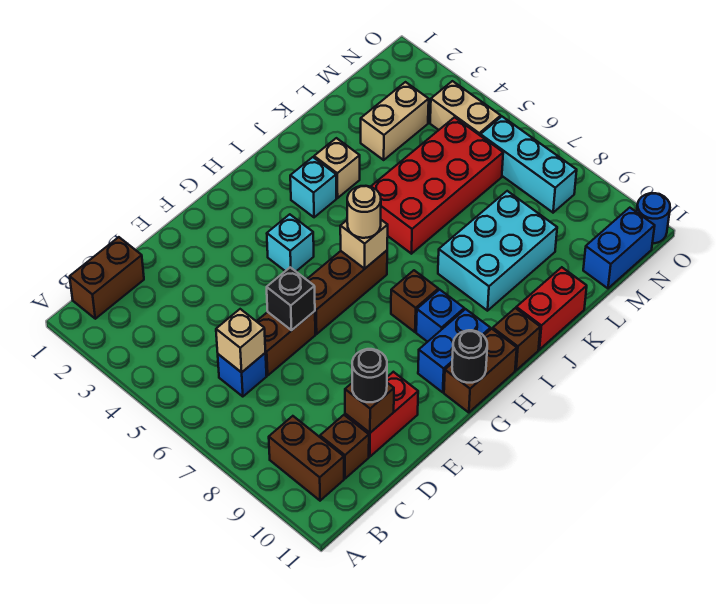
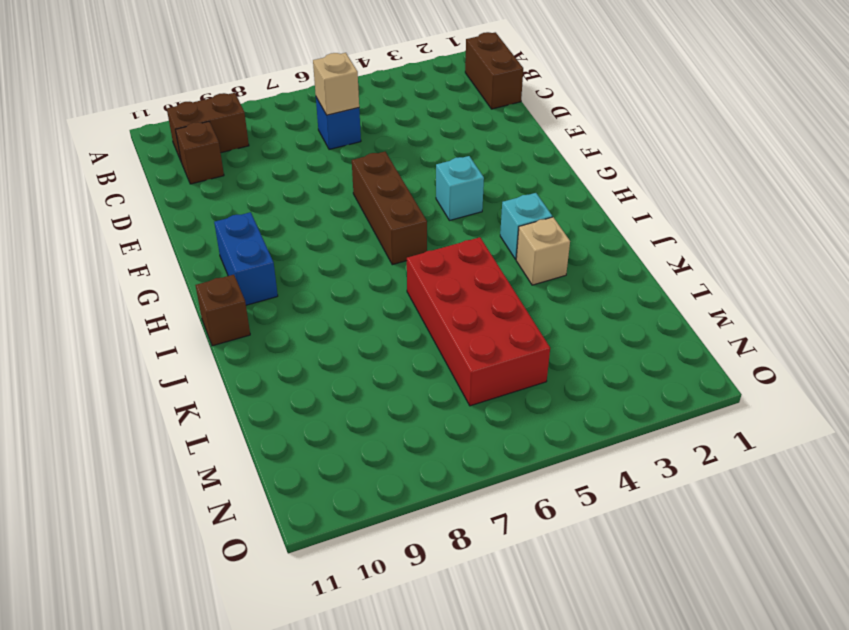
none -> brown brick D6:E6 level 1
none -> red brick D10:E10 level 1
none -> brown brick G11:H11 level 1
none -> brown brick H8 level 1

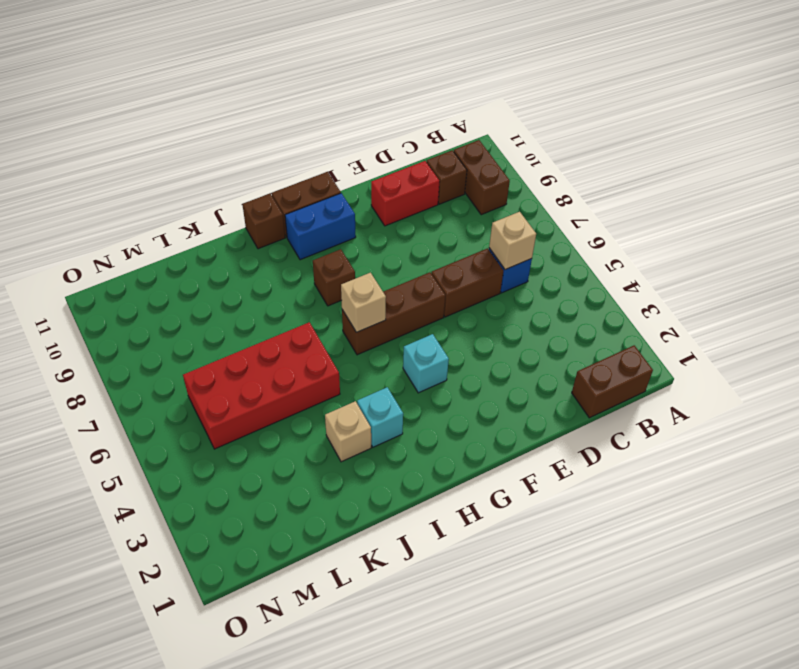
none -> blue brick H9 level 1
none -> cyan brick J8:L9 level 1
none -> red brick J11:K11 level 1
none -> tan brick L3:M3 level 1

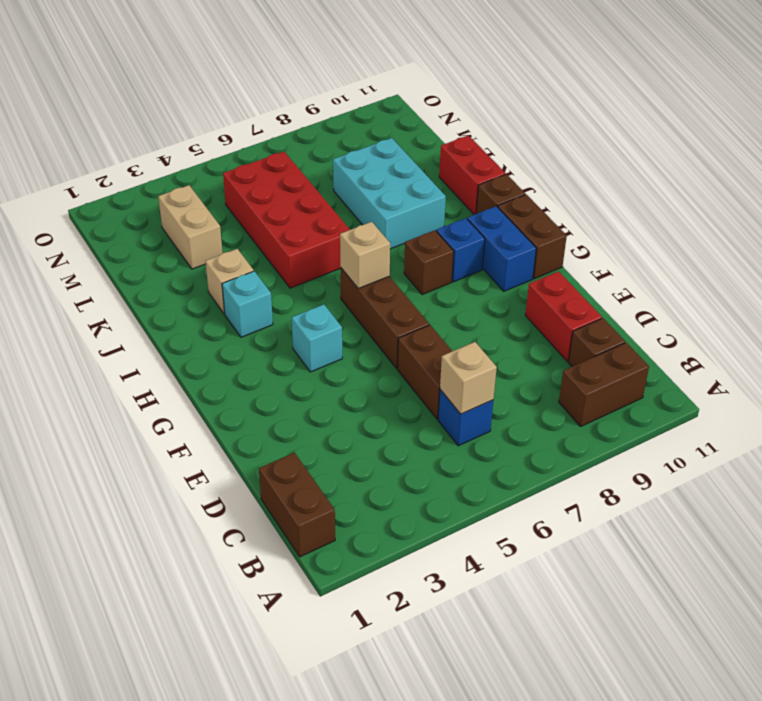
none -> blue brick M11:N11 level 1
none -> tan brick N4:N5 level 1
none -> cyan brick N6:N8 level 1
none -> blue round brick O11 level 1

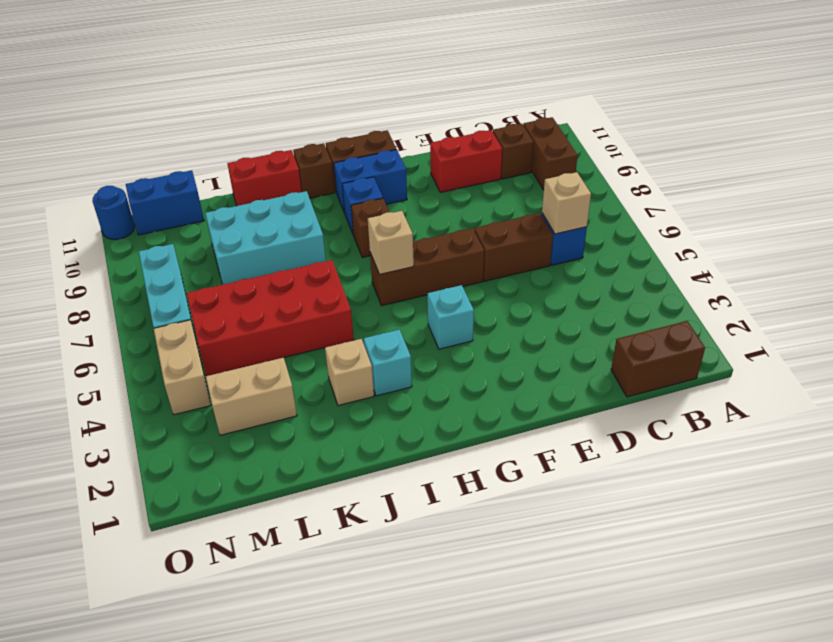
none -> brown brick D10 level 2
none -> black brick E6 level 2
none -> black round brick G11 level 2
none -> black round brick D10 level 3

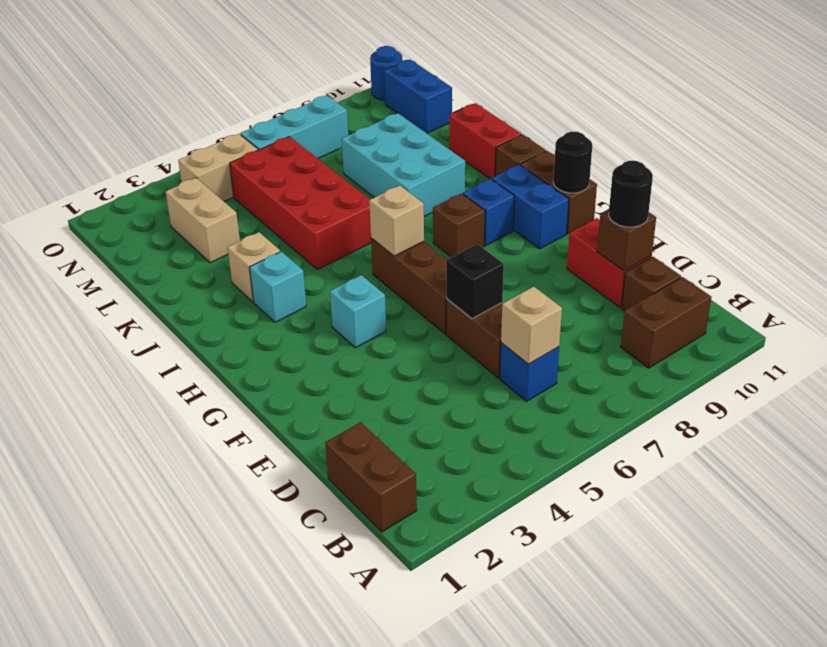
none -> tan round brick H6 level 3

